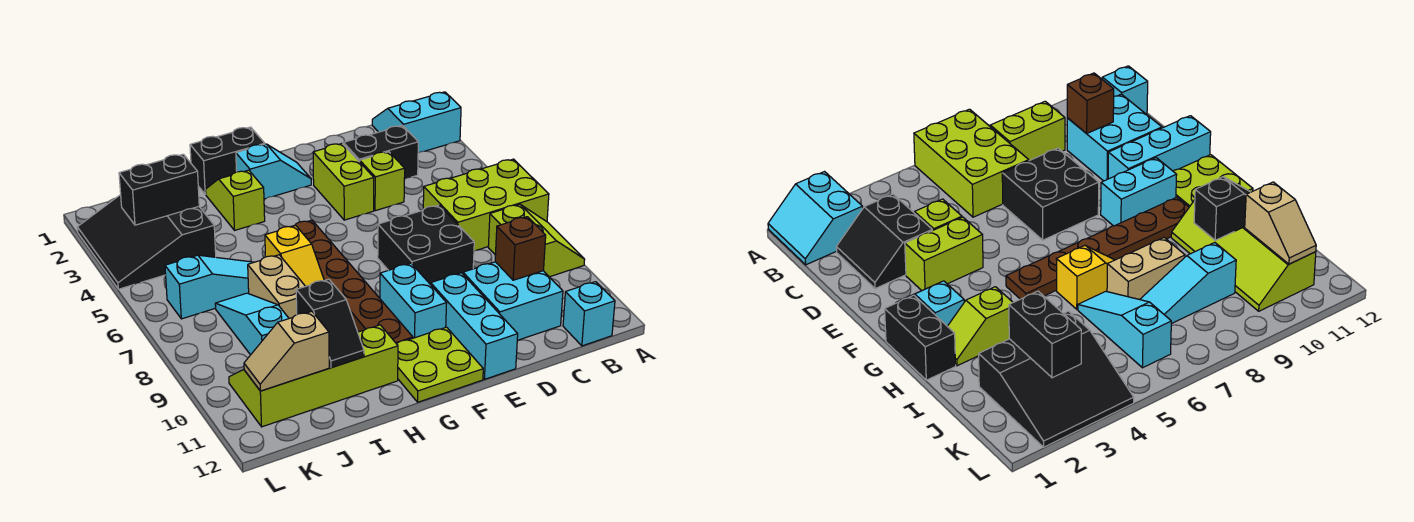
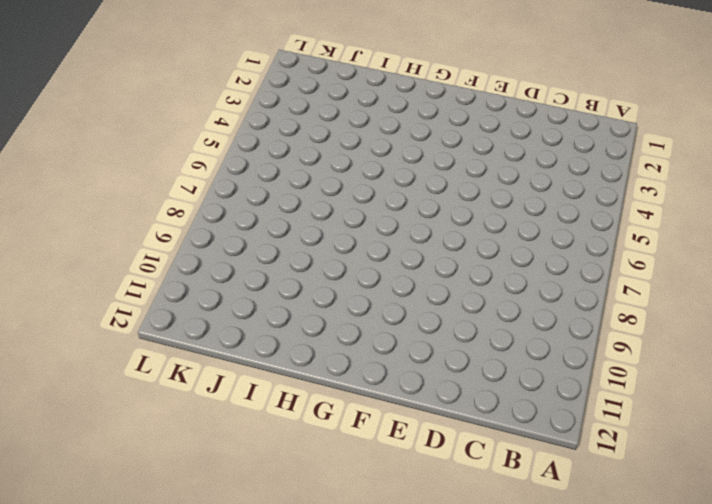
none -> cyan slope A1:B2 level 1 top 2
none -> lime brick A6:C7 level 1
none -> lime slope A8:B9 level 1 top B

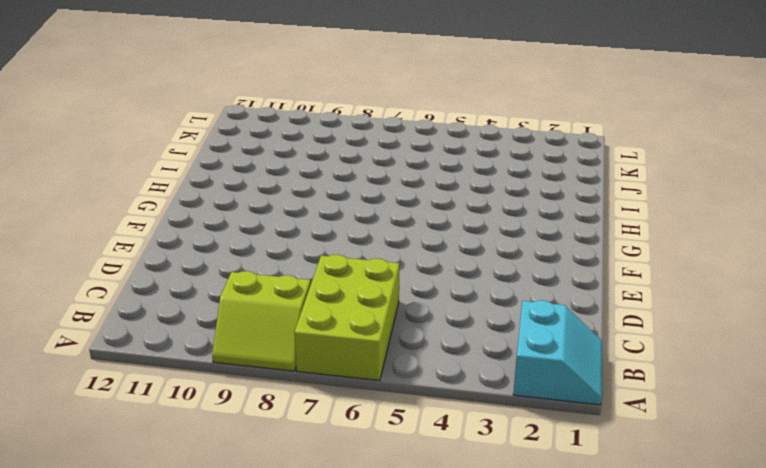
none -> cyan brick B12 level 1
none -> black slope C2:D3 level 1 top 3
none -> cyan brick C10:D11 level 1

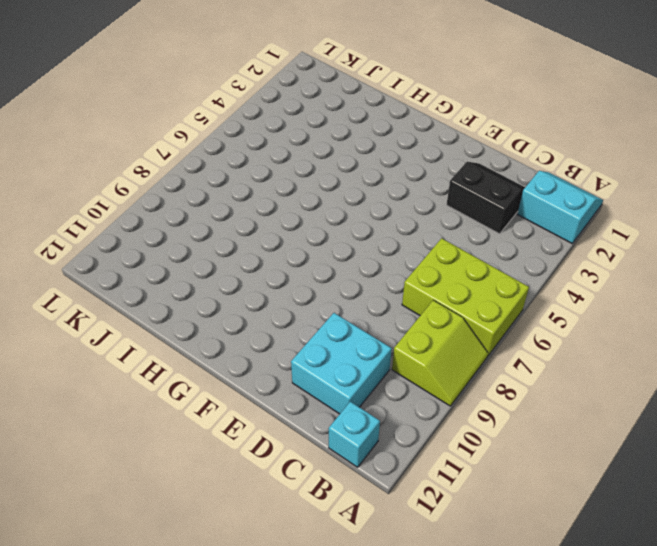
none -> lime brick D4 level 1
none -> black brick D7:E8 level 1
none -> lime brick E3:E4 level 1

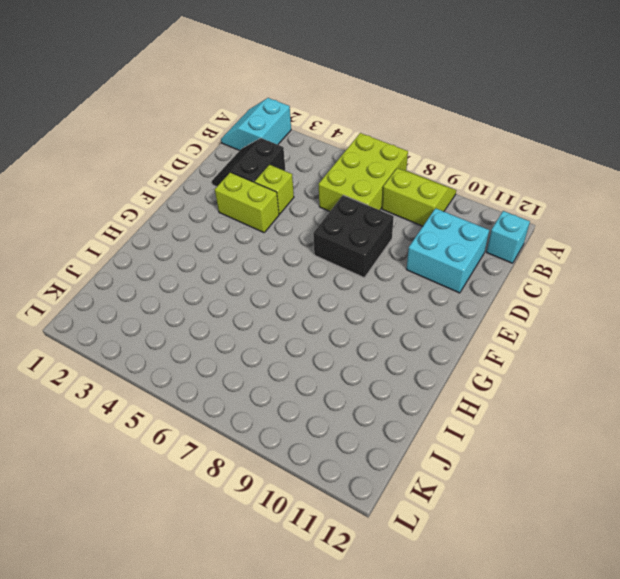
none -> cyan brick E10:E12 level 1
none -> cyan slope F2:G2 level 1 top G
none -> cyan brick F9:F10 level 1

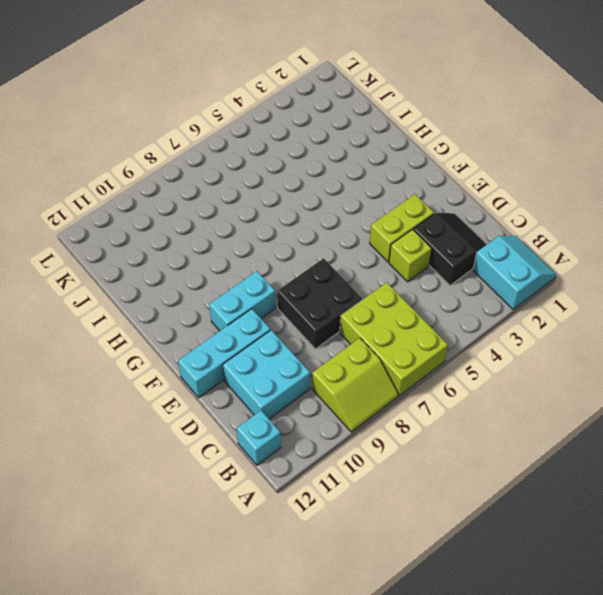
none -> cyan slope F2:G2 level 1 top G
none -> lime plate F11:G12 level 1
none -> black brick G1:H1 level 1

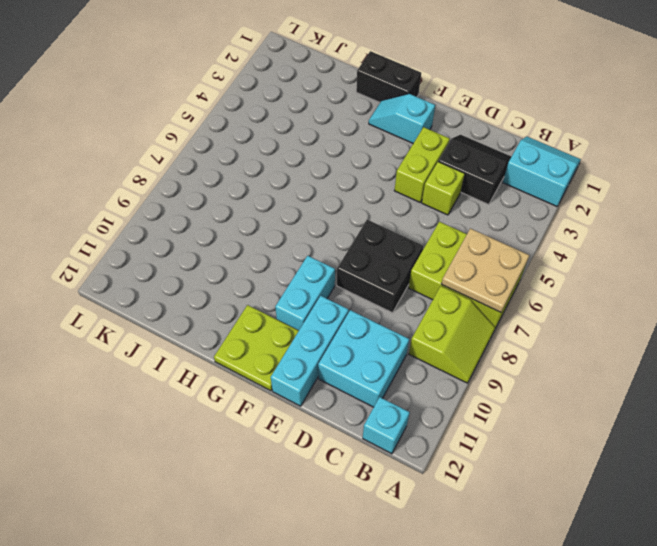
tan plate A6:B7 level 2 -> none
cyan slope F2:G2 level 1 top F -> cyan slope F2:G2 level 1 top G
none -> brown plate G5:G10 level 1
none -> lime slope H2:H3 level 1 top 3
none -> yellow slope H6:H7 level 1 top 6

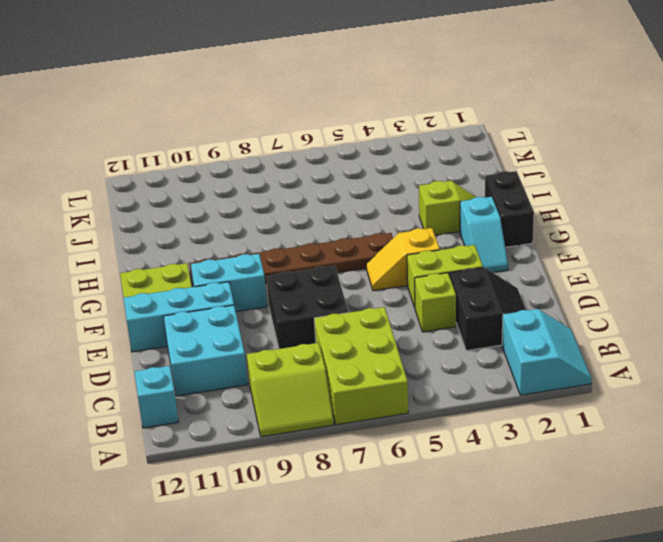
yellow slope F4:F5 level 1 top 4 -> yellow slope H6:H7 level 1 top 6
none -> lime slope H10:K11 level 1 top 11
none -> cyan slope I6:K6 level 1 top K
none -> tan brick I7:I8 level 1

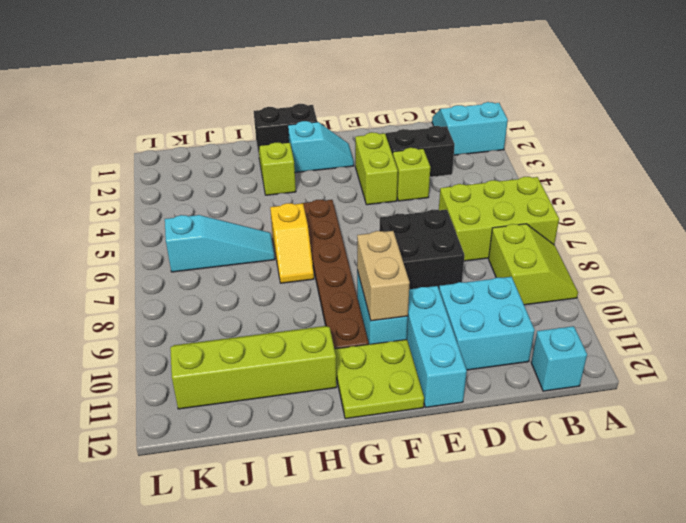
tan brick F9:F10 level 2 -> tan brick I7:I8 level 1
none -> black slope J2:L4 level 1 top J
none -> cyan slope J7:J9 level 1 top 9
none -> brown brick C10 level 2

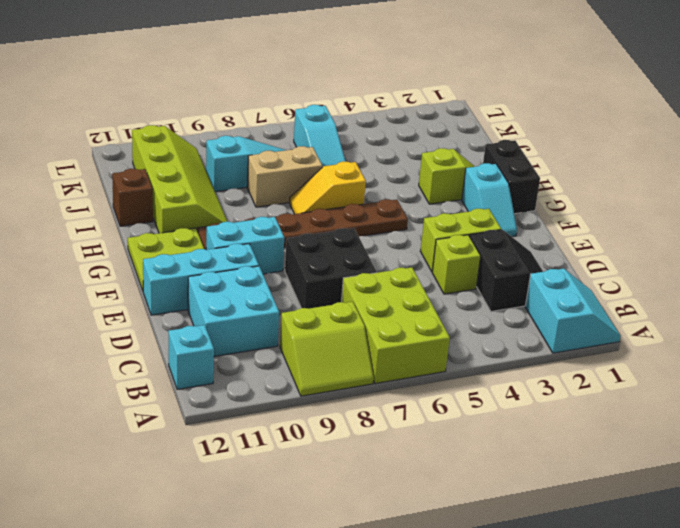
brown brick I12 level 1 -> brown brick C10 level 2
none -> black slope J2:L4 level 1 top J
none -> black slope I10:I11 level 2 top 10
none -> black brick J3:K3 level 2

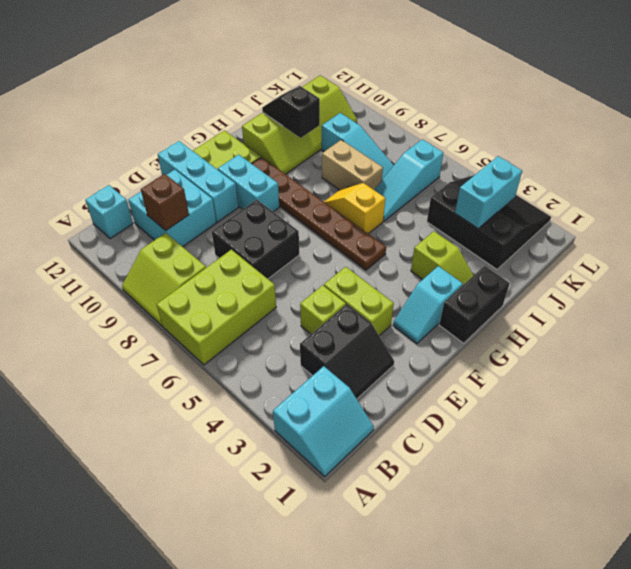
cyan brick J3:K3 level 2 -> black brick J3:K3 level 2
none -> tan slope J11:K11 level 2 top J

